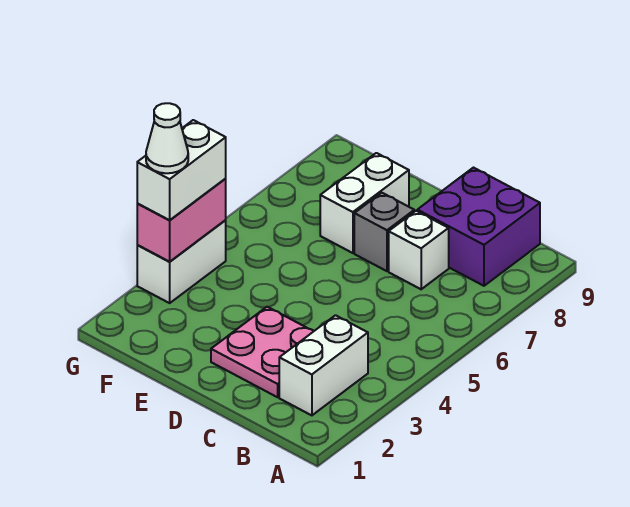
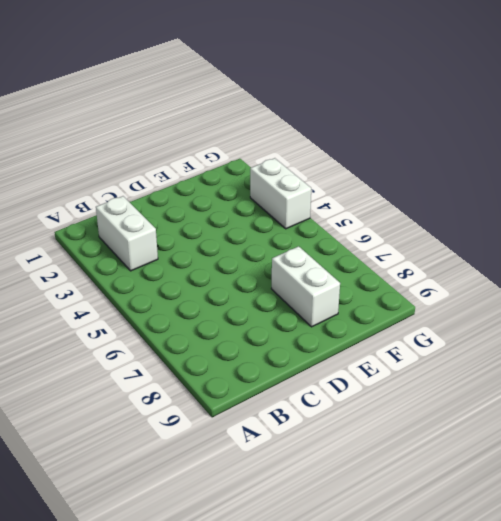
none -> purple brick B8:C9 level 1
none -> pink plate C2:D3 level 1

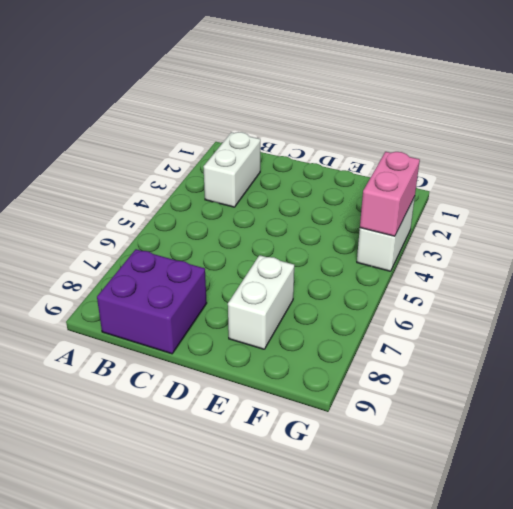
none -> pink plate C2:D3 level 1
none -> white brick C7 level 1

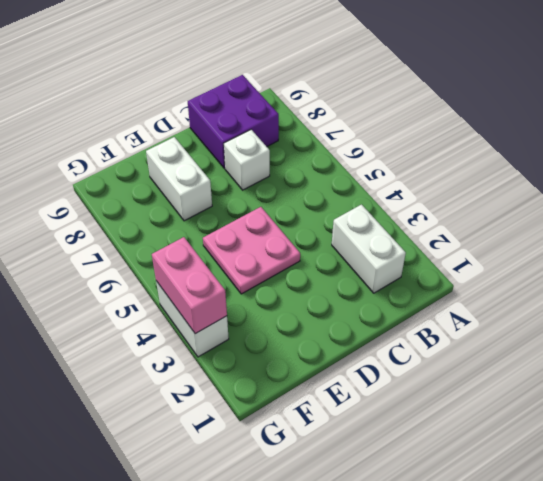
pink plate D4:E5 level 1 -> pink plate C2:D3 level 1
none -> grey brick D7 level 1
none -> white brick G3:G4 level 3

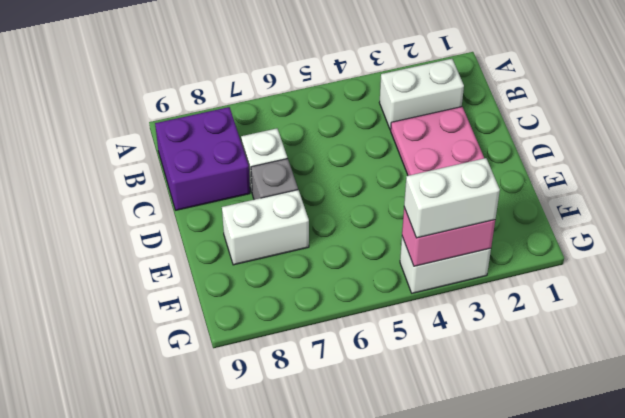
none -> white cone G3 level 4

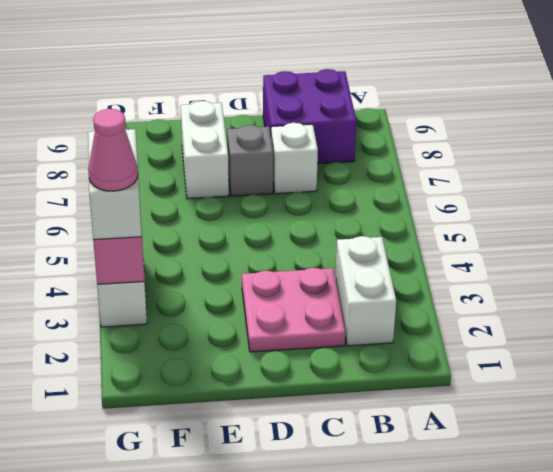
pink cone G3 level 4 -> white cone G3 level 4

